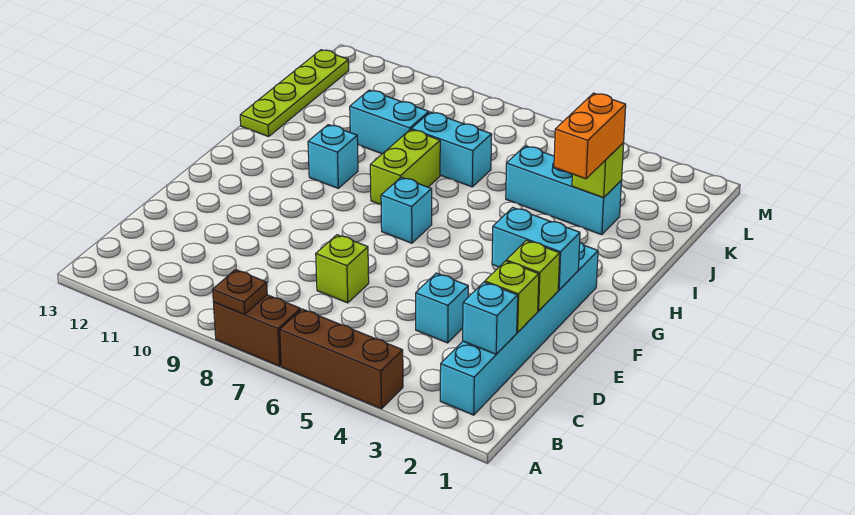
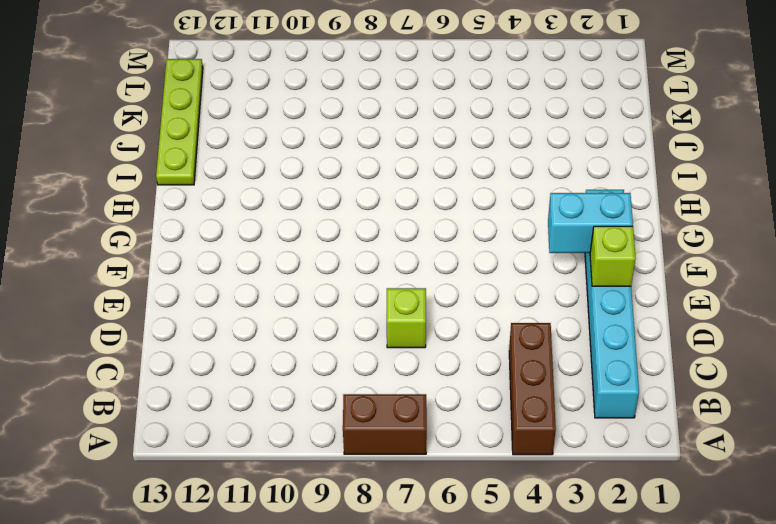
brown brick A4:C4 level 1 -> brown brick A4:A6 level 1
none -> cyan brick D4 level 1
none -> cyan brick G7 level 1
none -> lime brick H8:I8 level 1

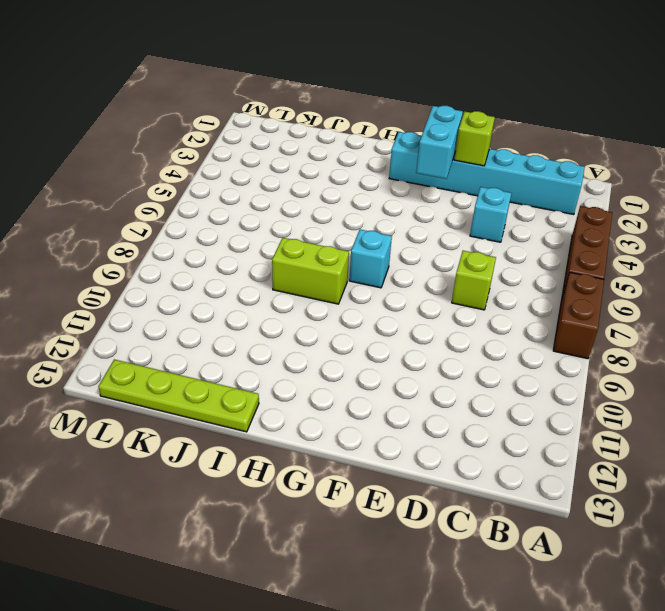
none -> cyan brick H10 level 1
none -> cyan brick J3:J5 level 1
none -> cyan brick J7:J8 level 1

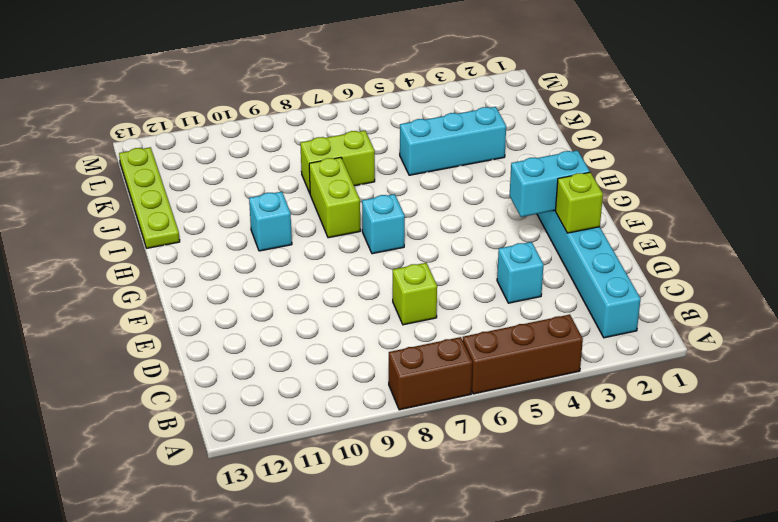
lime brick J7:J8 level 1 -> cyan brick J7:J8 level 1
none -> cyan brick J9:J10 level 1
none -> brown plate A8 level 2
none -> cyan brick C2 level 2

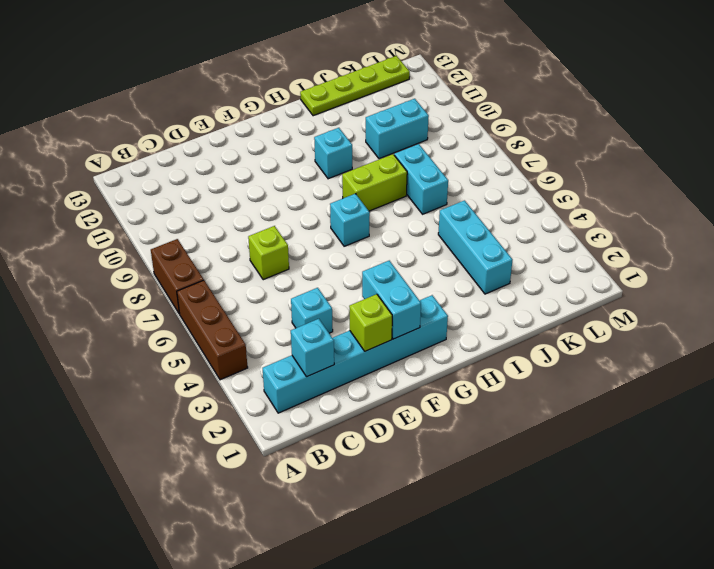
cyan brick J10:K10 level 1 -> cyan brick J9:J10 level 1
none -> brown plate A8 level 2
none -> lime brick D2 level 2
none -> lime brick J3 level 2

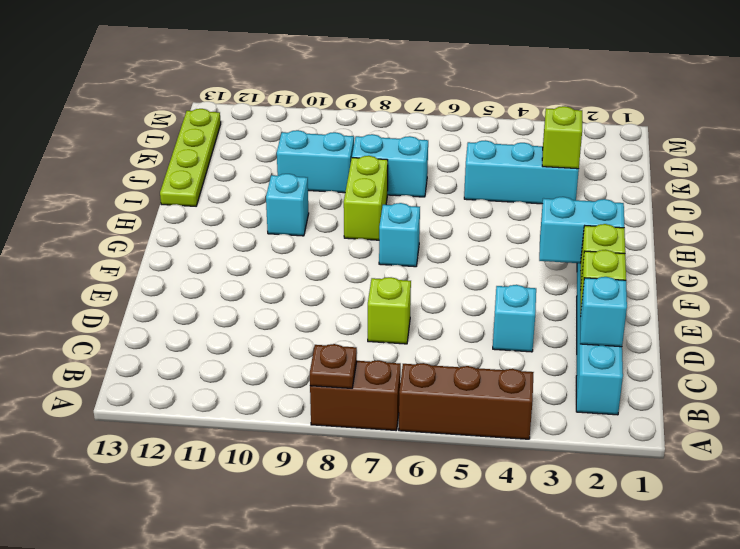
none -> orange brick I3:J3 level 3

